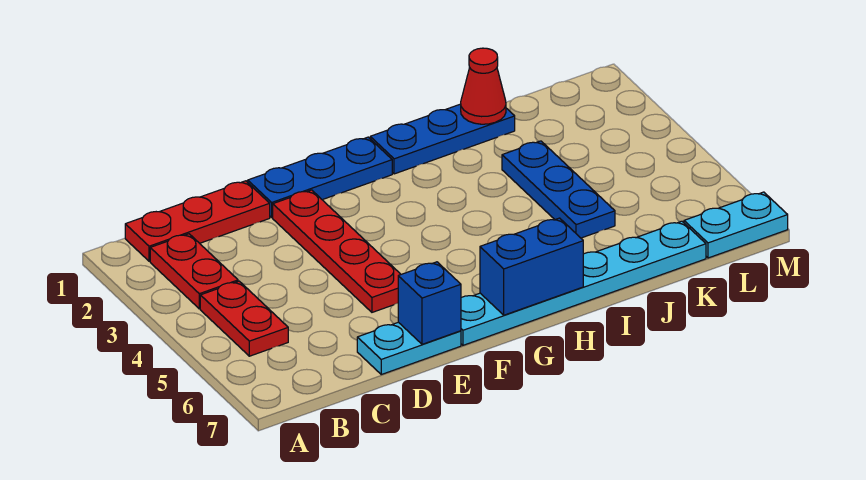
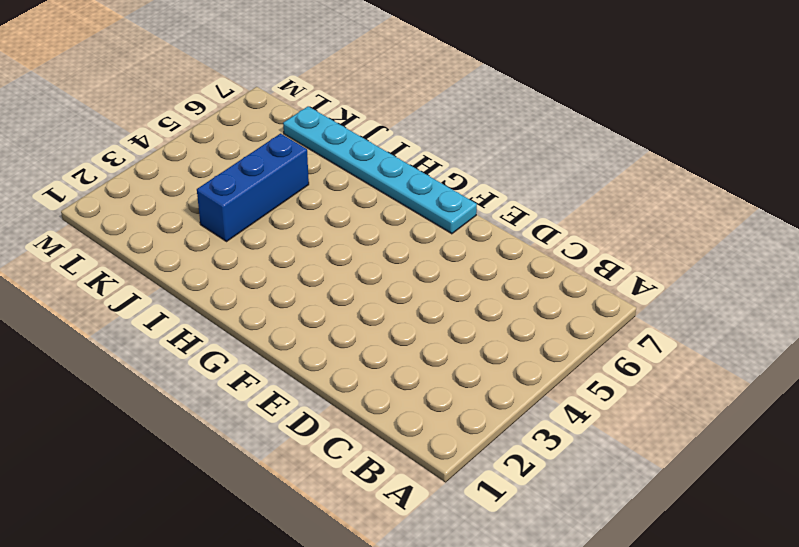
blue brick J3:J5 level 1 -> blue plate J3:J5 level 1
none -> red plate B1:D1 level 1
none -> red plate B2:B3 level 1
none -> red plate B4:B5 level 1

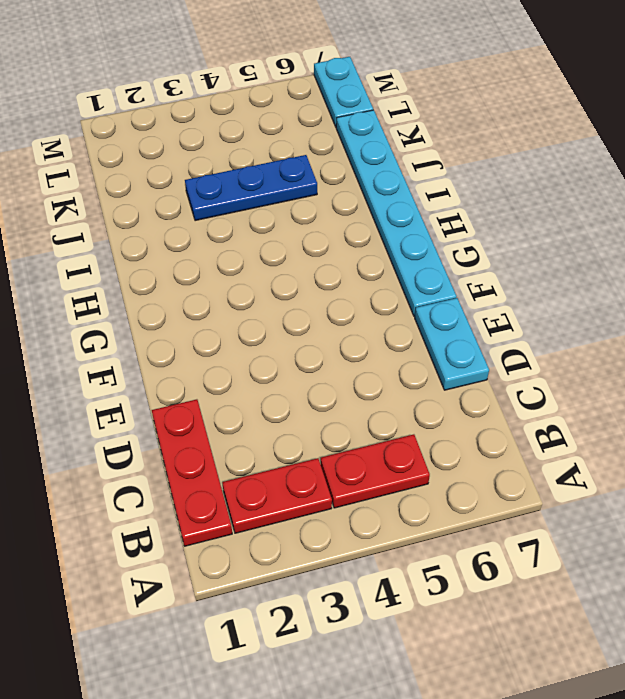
none -> blue plate E1:G1 level 1
none -> red plate E2:E5 level 1
none -> blue plate H1:J1 level 1

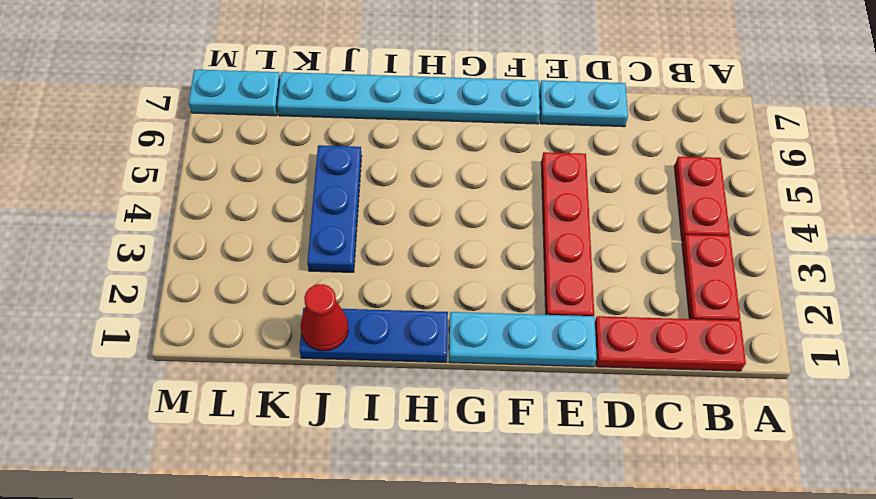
cyan plate E1:G1 level 1 -> blue plate E1:G1 level 1
none -> blue brick E7 level 2
none -> blue brick G7:H7 level 2

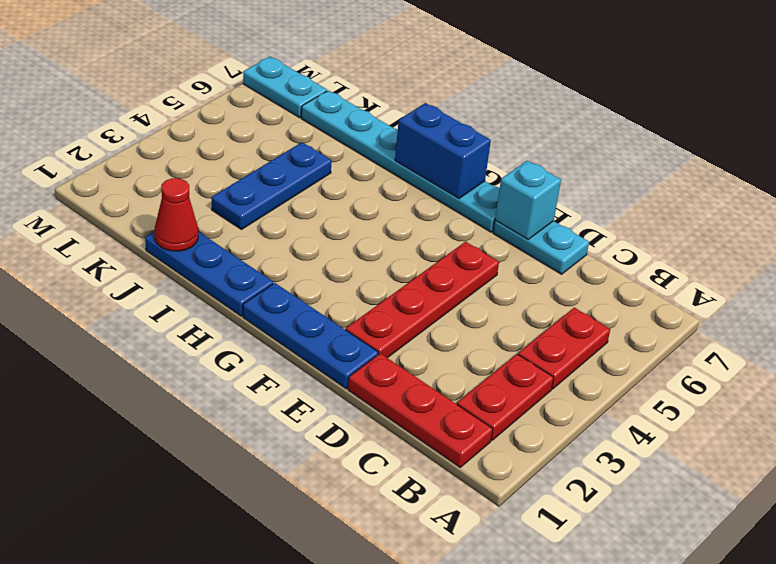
cyan brick E7 level 2 -> blue brick E7 level 2

